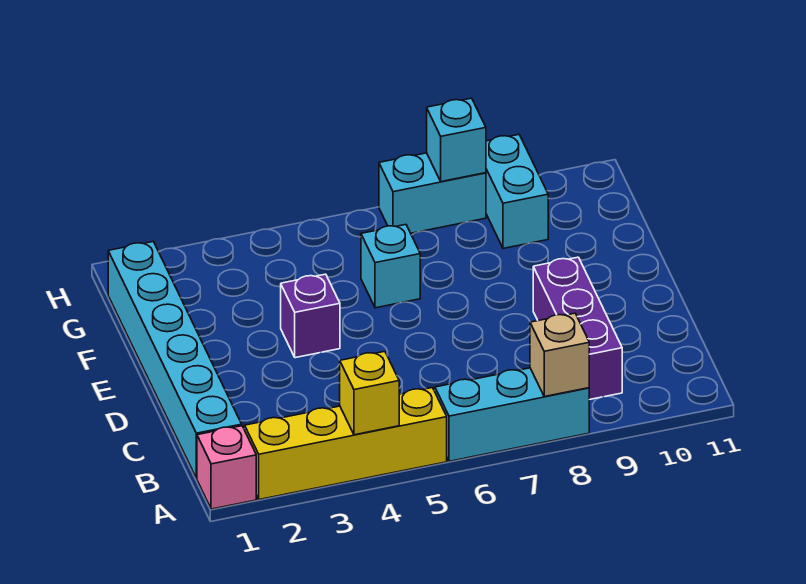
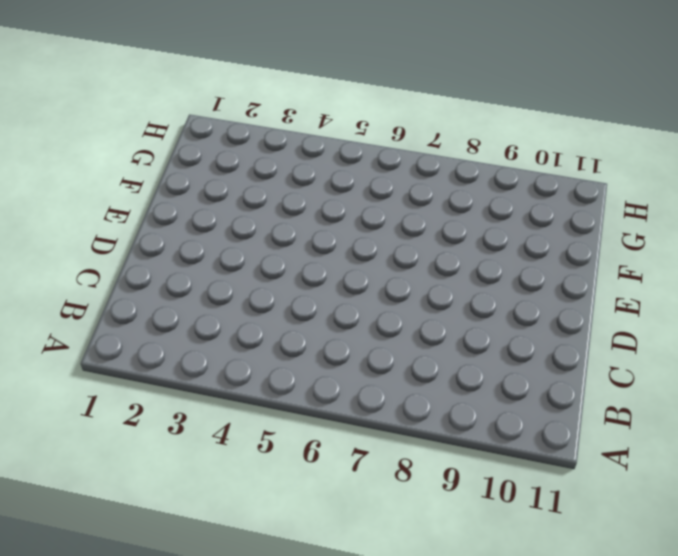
none -> pink brick A1 level 1
none -> yellow brick A2:A5 level 1
none -> cyan brick A6:A8 level 1

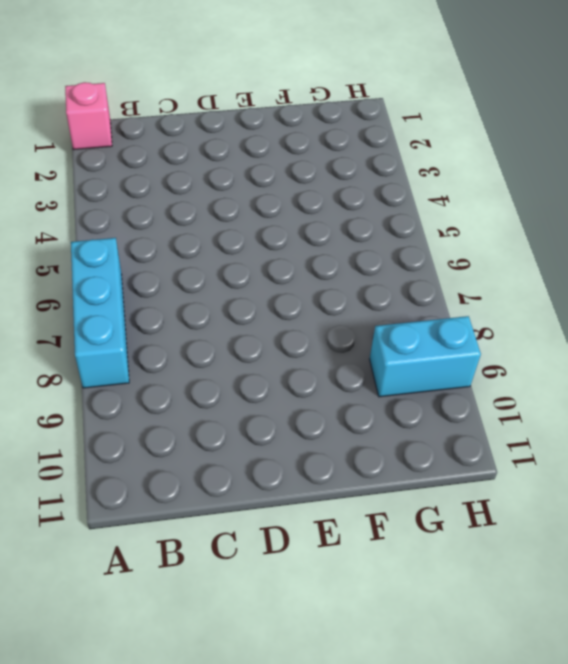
none -> yellow brick A2:A5 level 1
none -> cyan brick B1:G1 level 1
none -> purple brick B9:D9 level 1

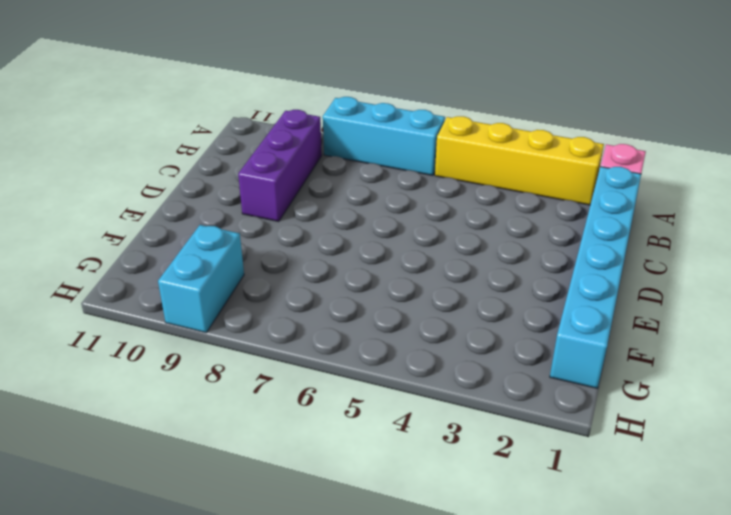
none -> purple brick E4 level 1
none -> cyan brick F6 level 1
none -> cyan brick H7:H8 level 1

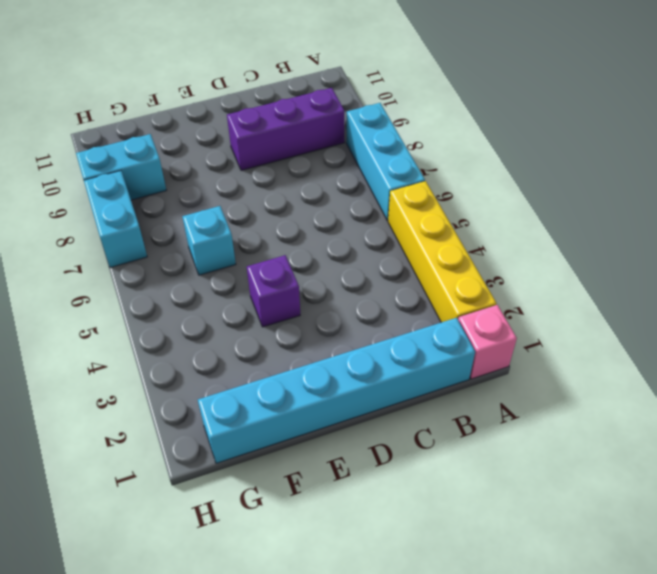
none -> yellow brick A4 level 2
none -> tan brick A8 level 2
none -> cyan brick H8 level 2

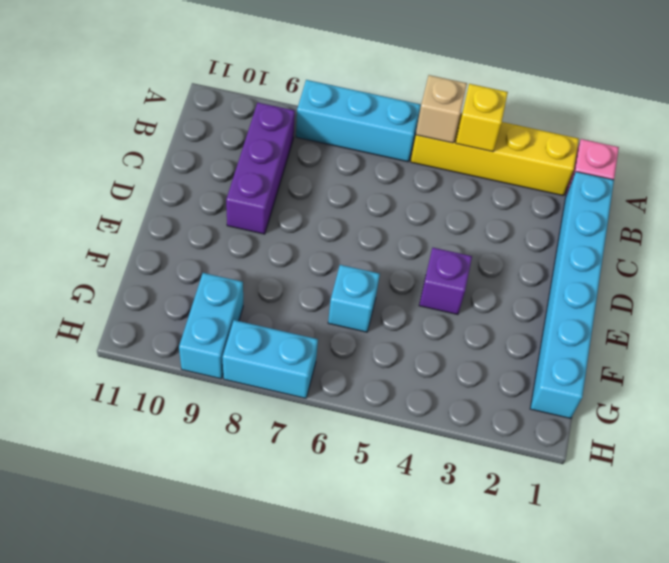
tan brick A5 level 2 -> tan brick A8 level 2
none -> cyan brick H8 level 2

